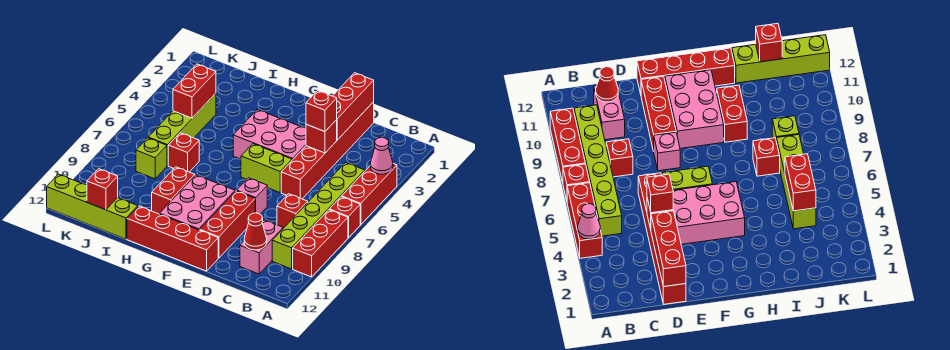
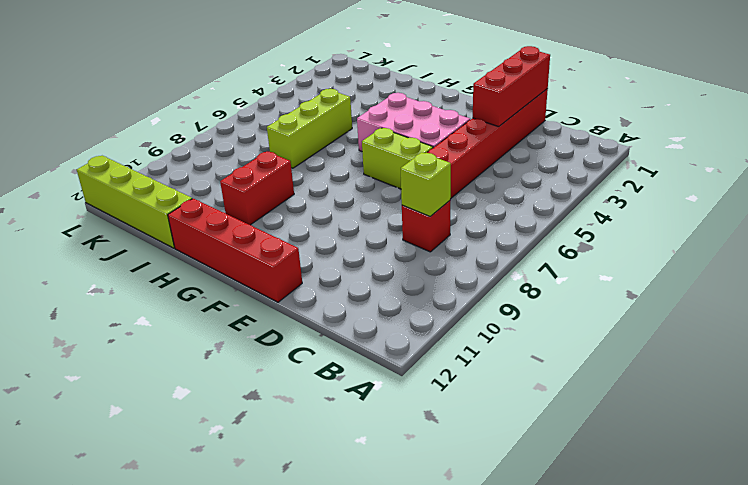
lime brick C8 level 2 -> lime brick J8 level 1
lime brick I5:I7 level 1 -> red brick I7 level 1
none -> red brick A4:A6 level 1
none -> red brick A7 level 1
none -> red brick A8:A10 level 1

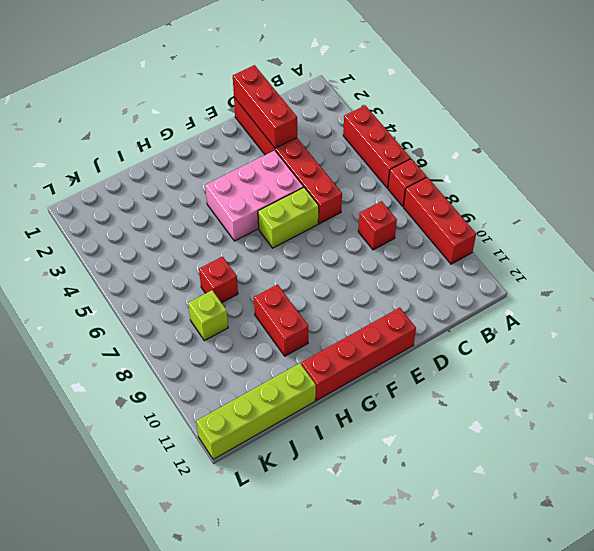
none -> lime brick B5:B10 level 1
none -> pink brick C10:C11 level 1
none -> pink brick E8 level 1

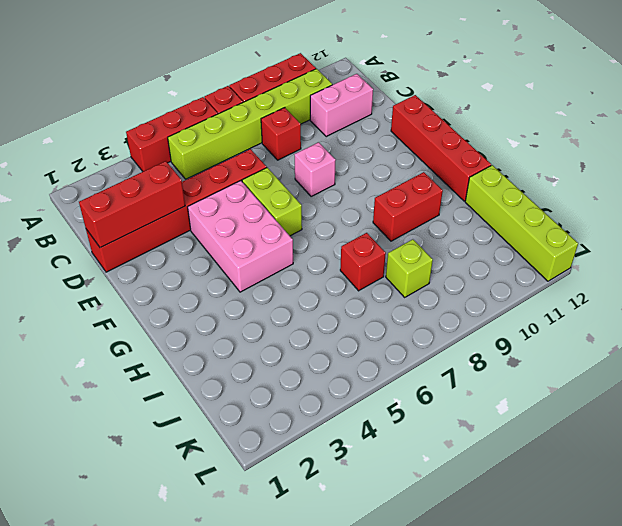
none -> red brick E9:E11 level 1
none -> pink brick F9:G11 level 1
none -> lime brick J4:J7 level 1

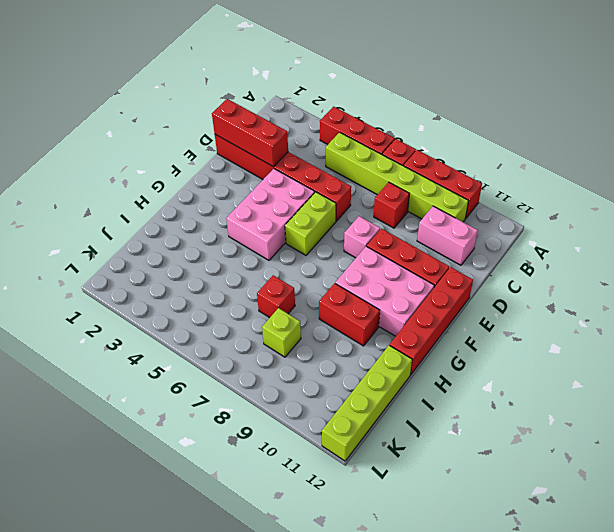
none -> lime brick J4:J7 level 1
none -> pink cone A4 level 2
none -> red cone C11 level 2

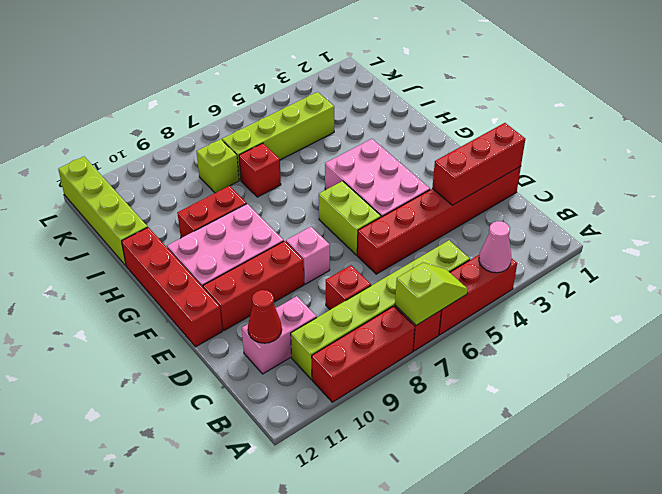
lime slope A6:A7 level 2 top 7 -> none
none -> red brick D4 level 2
none -> red brick J4:J5 level 2
none -> red brick J12 level 2

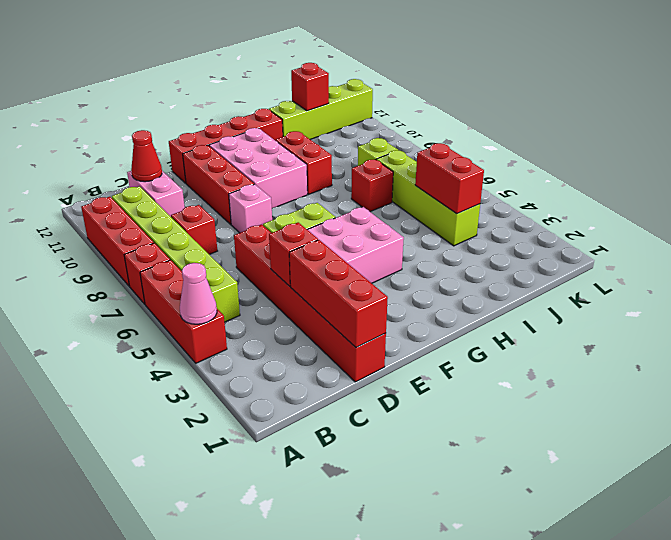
none -> red brick D4 level 3

